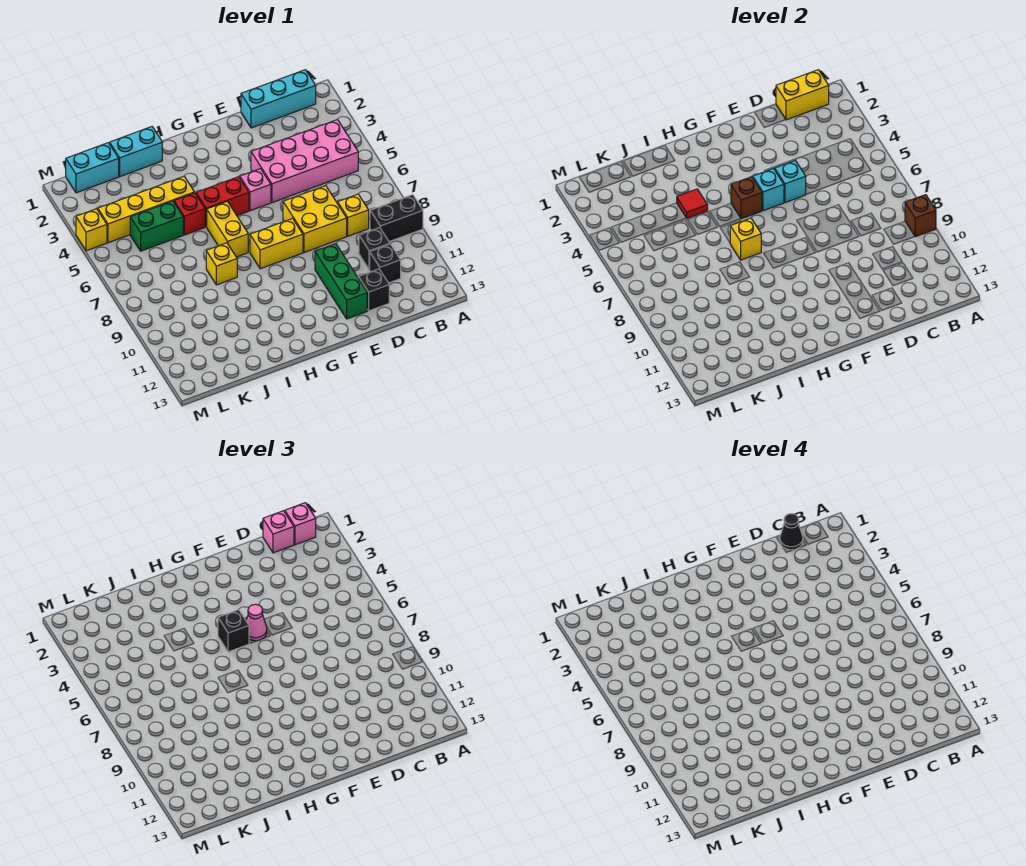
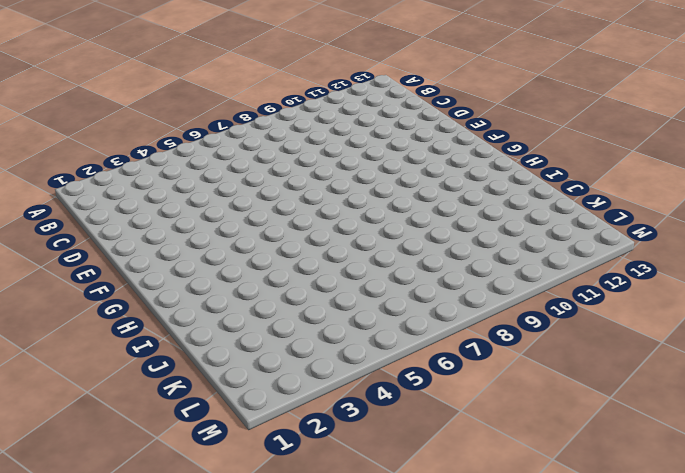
none -> black brick A9:B9 level 1
none -> cyan brick B1:D1 level 1
none -> pink brick B4:E5 level 1
none -> yellow brick C8 level 1

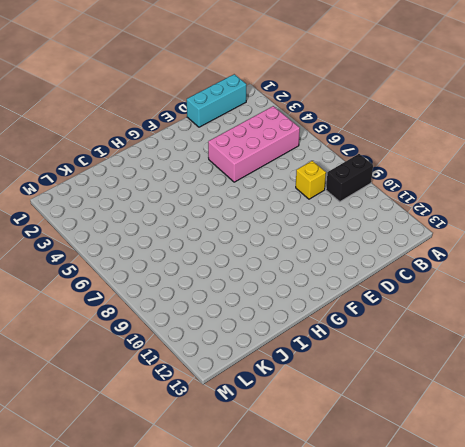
none -> black brick C10 level 1
none -> black brick C11 level 1
none -> yellow brick D7:E8 level 1
none -> black brick D12 level 1

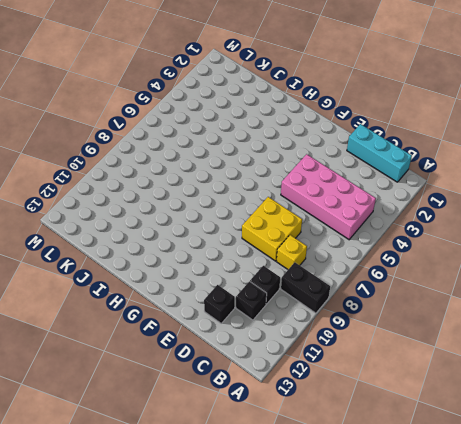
none -> green brick E10:E12 level 1
none -> pink brick F5 level 1
none -> yellow brick F8:G8 level 1
none -> red brick G5:H5 level 1

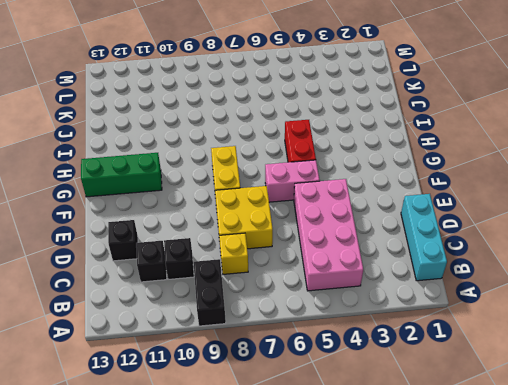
pink brick F5:F6 level 1 -> pink brick F5 level 1
green brick G11:G13 level 1 -> green brick E10:E12 level 1
none -> yellow brick H6:H7 level 1
none -> cyan brick I1:J1 level 1
none -> yellow brick I4:L4 level 1
none -> red brick I5 level 1

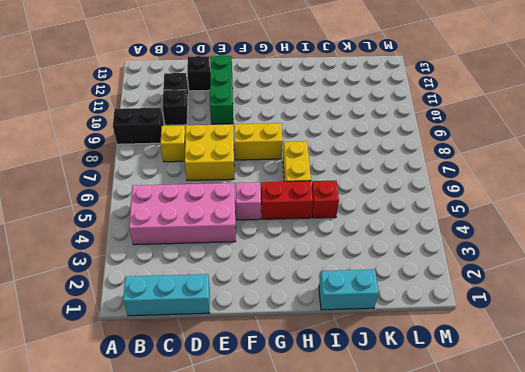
none -> yellow brick I4:L4 level 1
none -> yellow brick I8 level 1
none -> green brick J5:K5 level 1
none -> cyan brick K1:L1 level 1

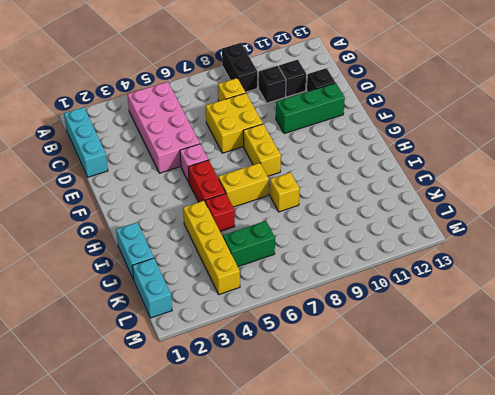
green brick K5:K6 level 1 -> green brick J5:K5 level 1
none -> yellow brick M4 level 1
none -> brown brick A9 level 2
none -> yellow brick B1:C1 level 2
none -> cyan brick E5 level 2

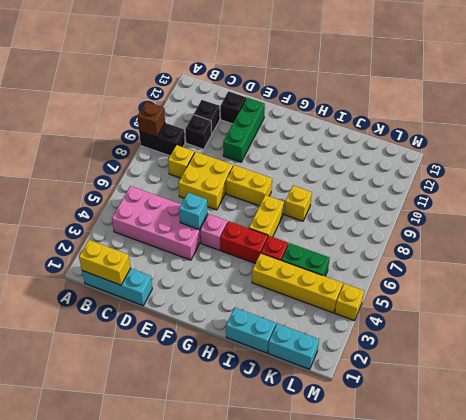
none -> cyan brick F5 level 2
none -> brown brick G5 level 2
none -> yellow brick H7 level 2
none -> red tile I4 level 2

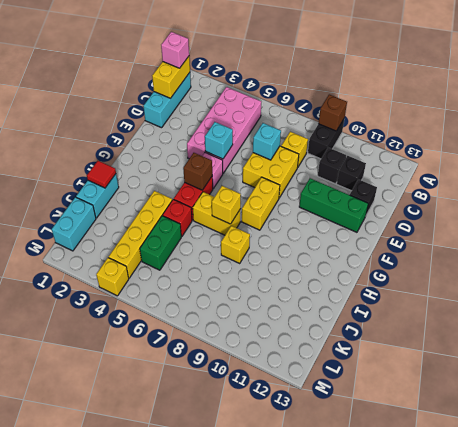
cyan brick D7 level 2 -> cyan brick F5 level 2
red tile I1 level 2 -> red tile I4 level 2
none -> pink brick C1 level 3
none -> pink cone F5 level 3
none -> black brick G5 level 3
none -> black cone C1 level 4

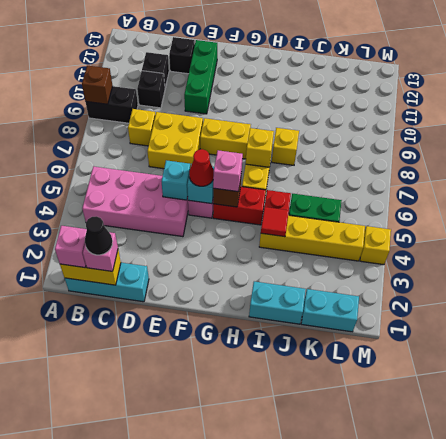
red cone F5 level 3 -> pink cone F5 level 3
pink brick G5 level 3 -> black brick G5 level 3

